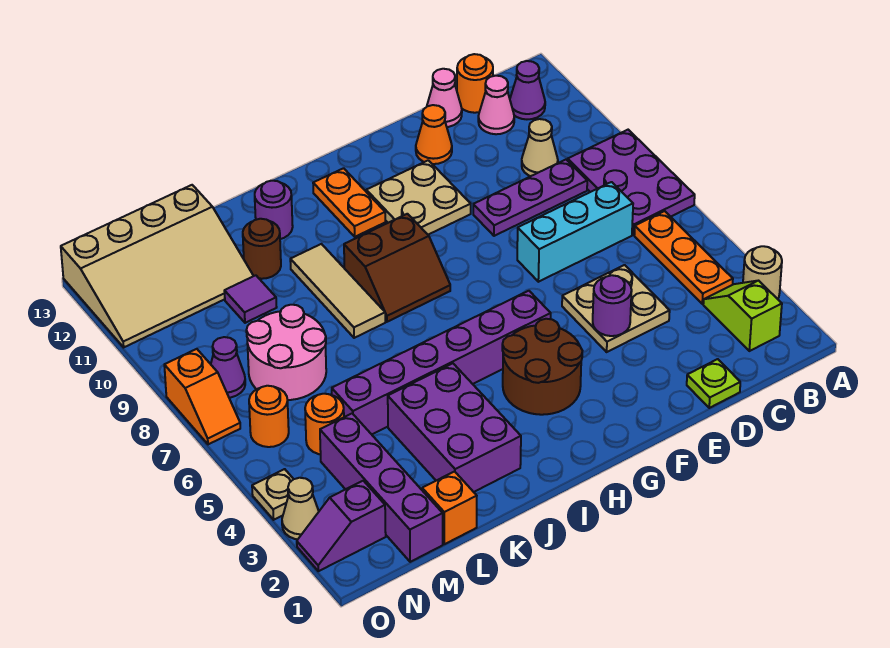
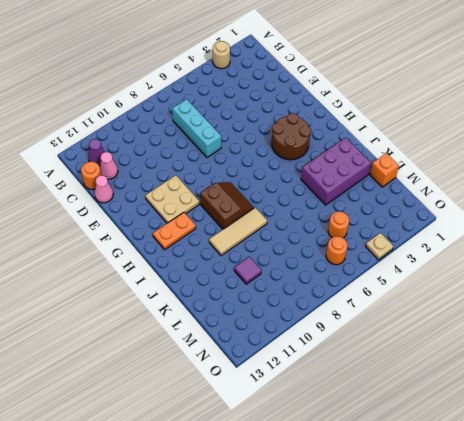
none -> purple plate A7:B9 level 1
none -> lime slope B2:B3 level 1 top 2
none -> orange plate B4:B6 level 1
none -> purple plate C9:E9 level 1

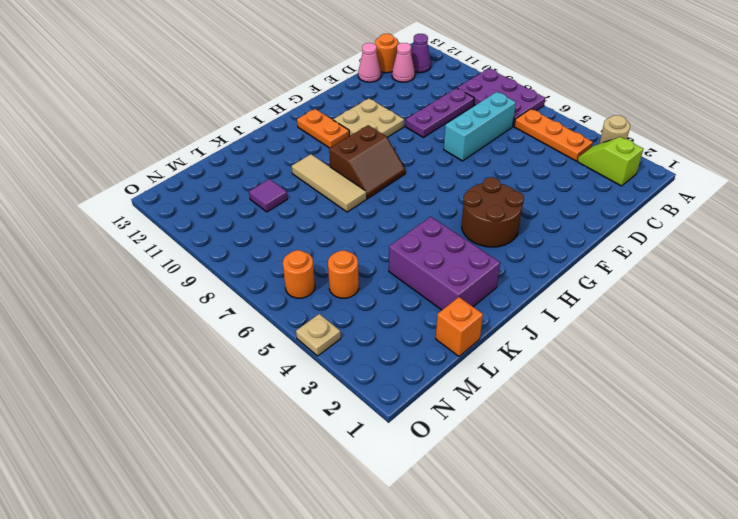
none -> tan cone C10 level 1
none -> lime plate D1 level 1
none -> tan plate D4:E5 level 1
none -> orange cone E12 level 1

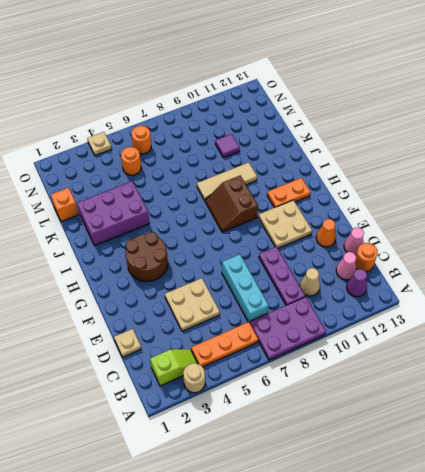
tan plate D1 level 1 -> lime plate D1 level 1
none -> purple brick G5:L5 level 1
none -> purple round brick J12 level 1
none -> brown round brick K11 level 1
none -> pink round brick L7:M8 level 1

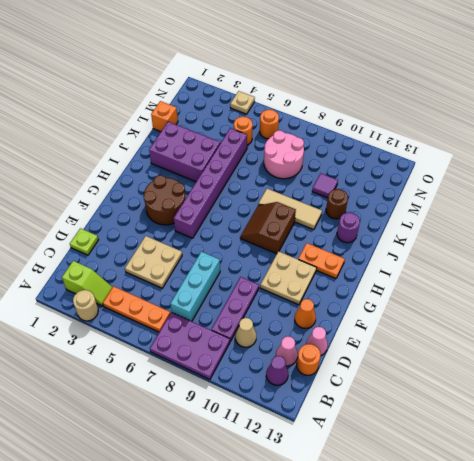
none -> tan slope L11:O13 level 1 top 13
none -> purple brick M1:M4 level 1
none -> purple slope N2:O2 level 1 top N
none -> purple cone N8 level 1

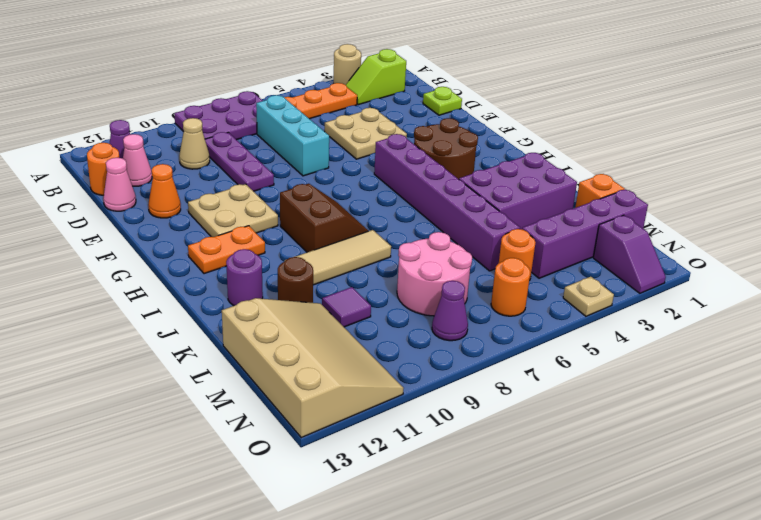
none -> tan cone O3 level 1
none -> orange slope O7:O8 level 1 top 8
none -> purple round brick E4 level 2

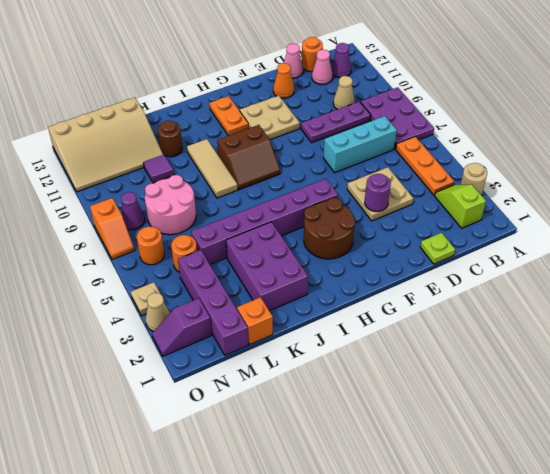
none -> purple round brick J12 level 1

